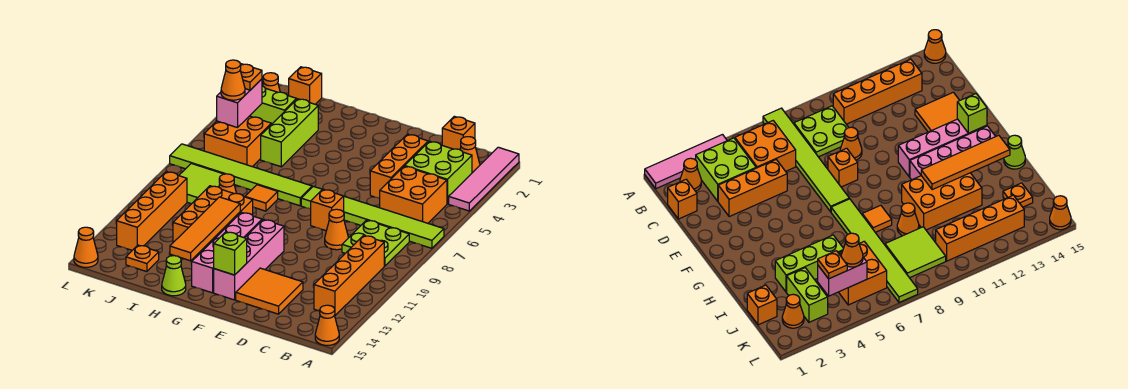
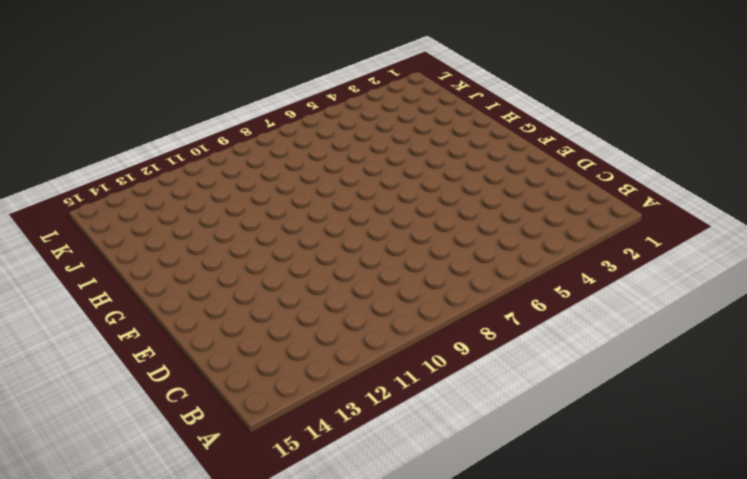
none -> pink tile A1:A4 level 1
none -> lime tile A7:F7 level 1
none -> orange cone A15 level 1
none -> orange cone B2 level 1

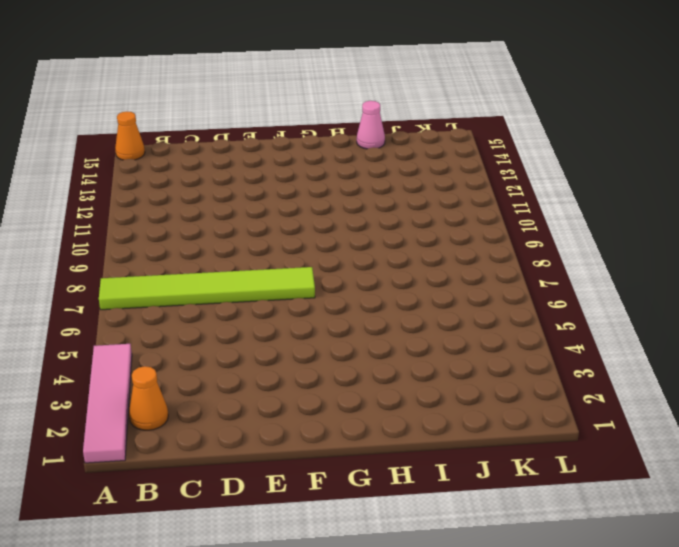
pink cone I15 level 1 -> none
none -> lime brick B3:C4 level 1
none -> orange brick B5:C6 level 1
none -> lime plate B8:C9 level 1
none -> orange brick B10:B13 level 1

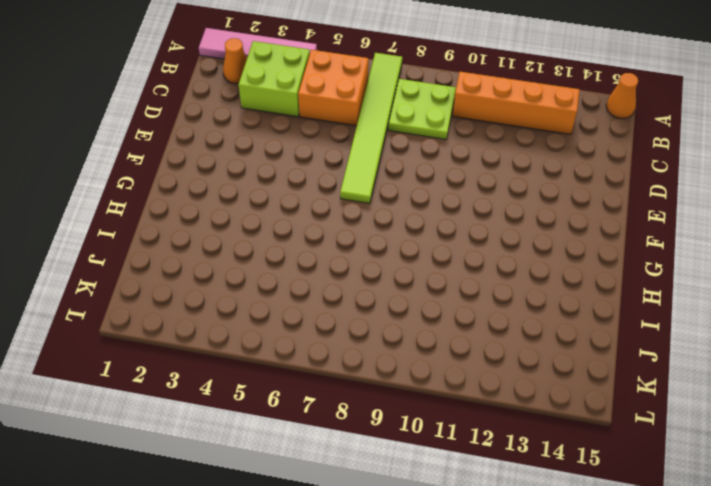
none -> orange brick C1 level 1
none -> orange brick D3:D5 level 1
none -> orange cone D9 level 1
none -> orange tile D13:E14 level 1

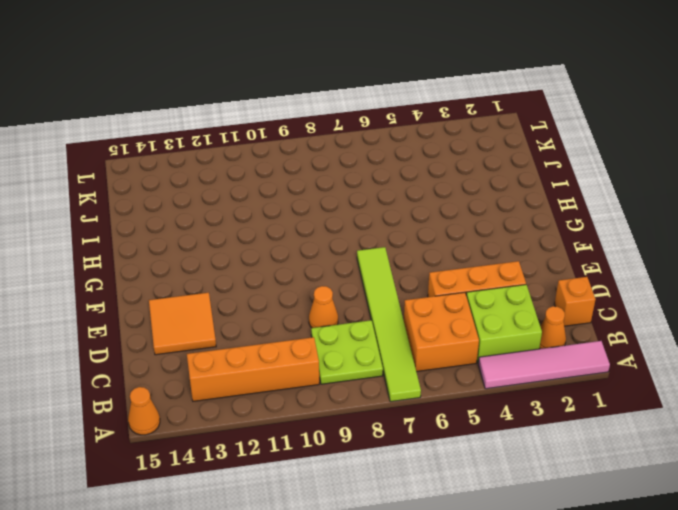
none -> orange brick E8 level 1
none -> pink brick F11:F14 level 1
none -> lime tile G7:L7 level 1
none -> pink brick G11:G14 level 1

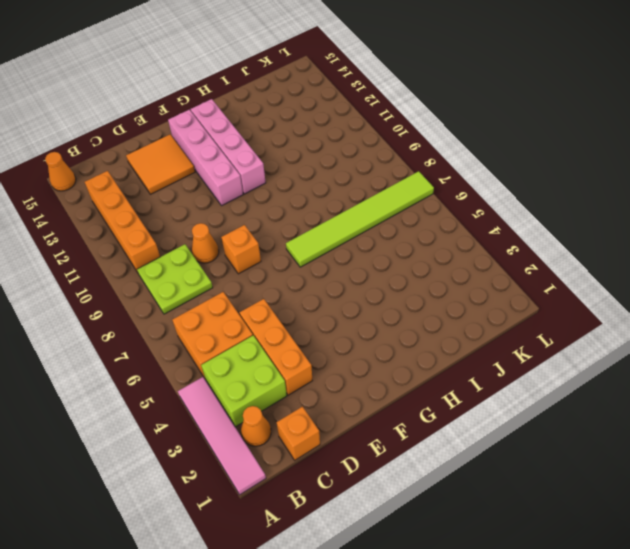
none -> lime tile A7:F7 level 1
none -> orange tile H8 level 1
none -> orange brick H10:I12 level 1
none -> lime cone H15 level 1

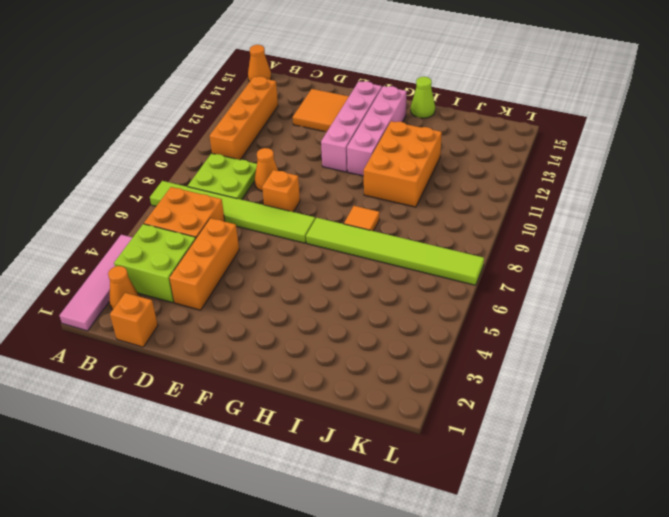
none -> lime brick I3:I5 level 1
none -> orange cone I9 level 1
none -> orange brick J1 level 1
none -> lime brick J3:K3 level 1

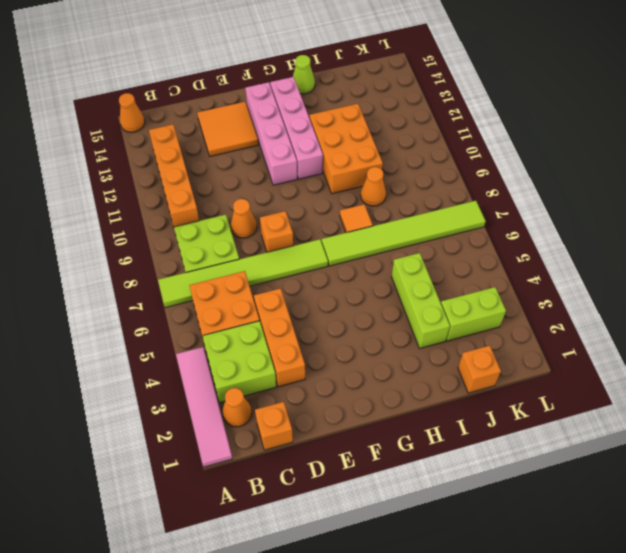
none -> orange brick J5:K6 level 1
none -> lime tile J8:K9 level 1
none -> orange plate J14 level 1
none -> orange cone K2 level 1

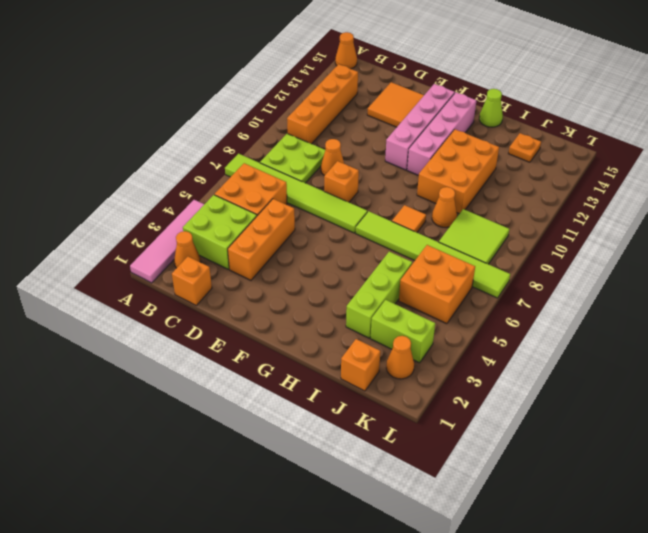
none -> orange brick K10:K13 level 1
none -> orange cone L15 level 1
none -> lime brick F14 level 2
none -> orange tile H11:H14 level 2

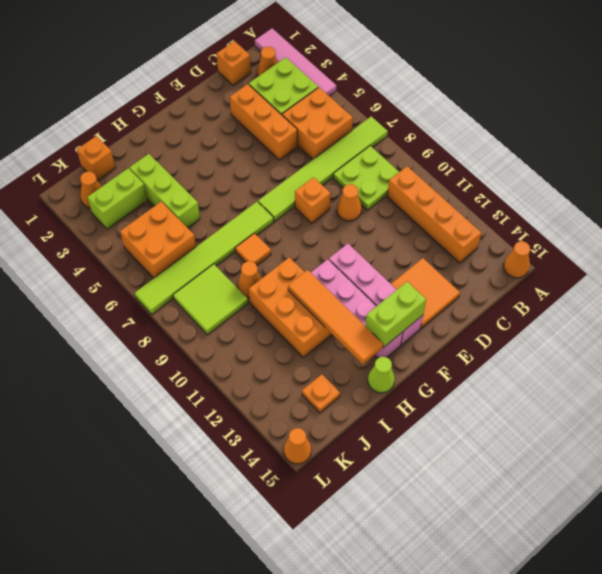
lime brick F14:G14 level 2 -> lime brick F14 level 2
none -> orange brick K10:K13 level 1
none -> pink brick K4:K5 level 2
none -> orange plate K4 level 3
none -> orange cone K5 level 3

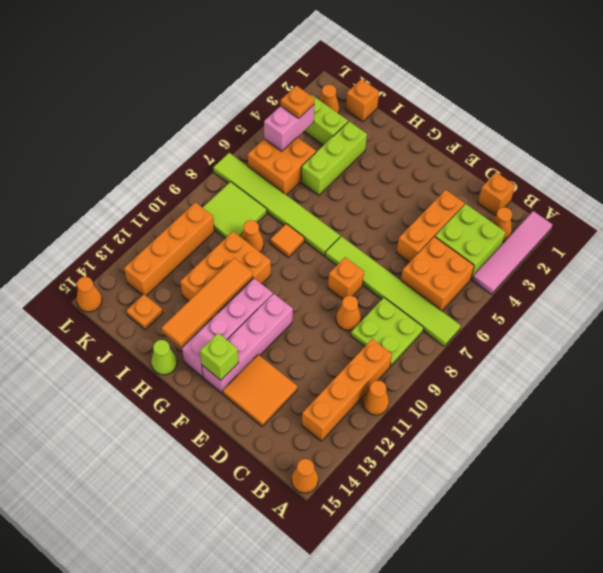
orange cone A11 level 1 -> orange cone K5 level 3

